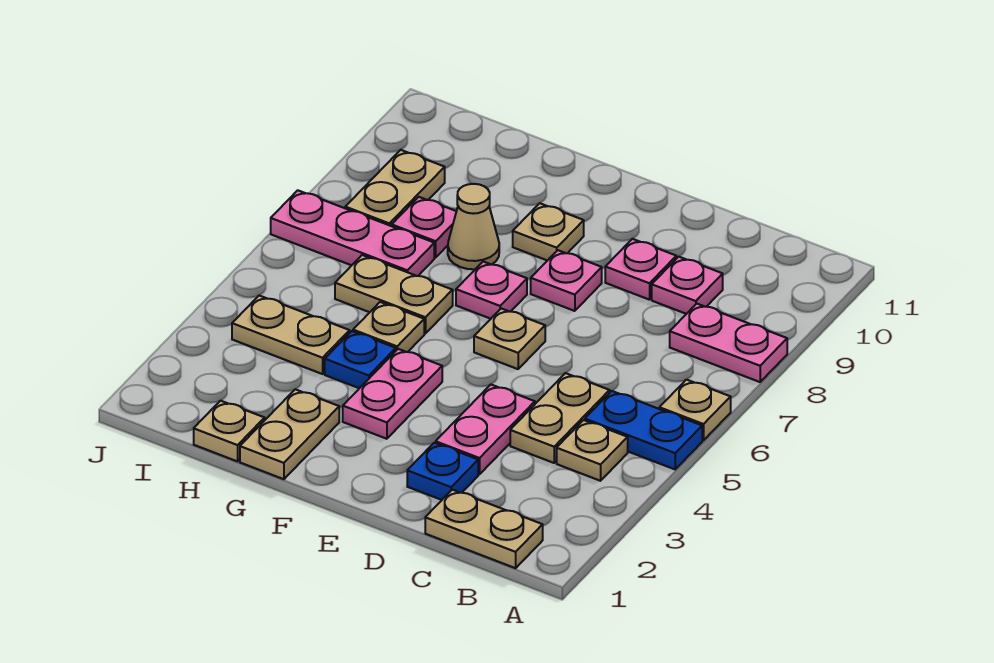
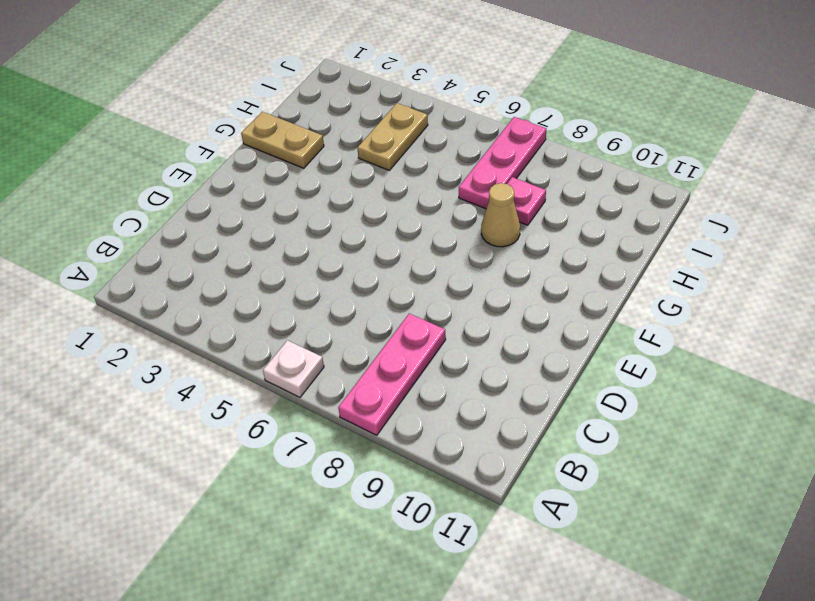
white plate A6 level 1 -> tan plate A6 level 1
pink plate A8:C8 level 1 -> pink plate A8:B8 level 1
none -> blue plate A5:B5 level 1
none -> tan plate B1:C1 level 1
none -> tan plate B4 level 1

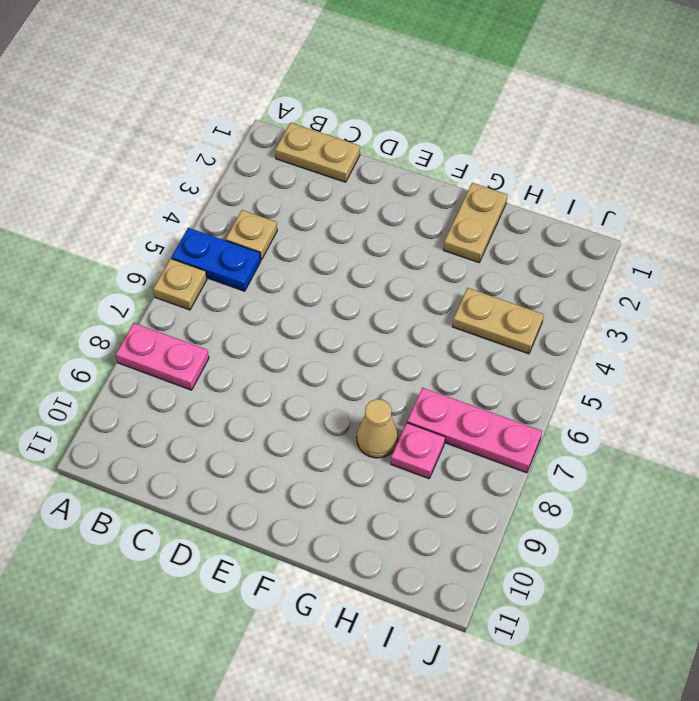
none -> tan plate C4:C5 level 1
none -> pink plate C9 level 1
none -> blue plate D2 level 1

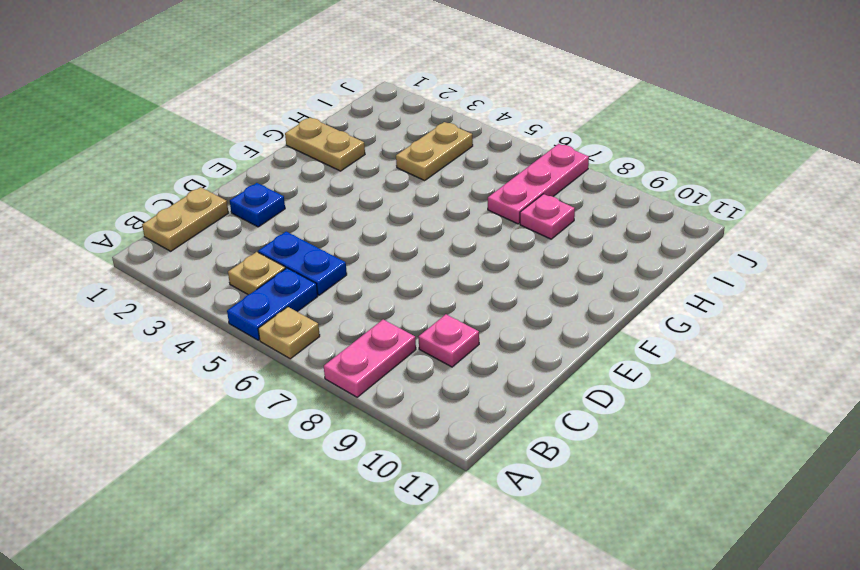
blue plate C4:C5 level 1 -> tan plate C4:C5 level 1
none -> pink plate D3:D4 level 1
none -> pink plate D9 level 1
none -> tan plate E6 level 1

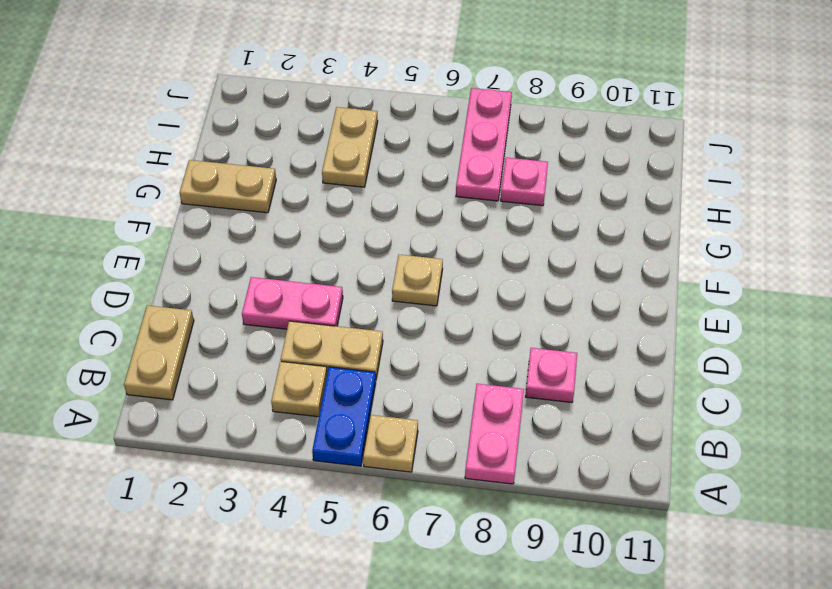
none -> blue plate D2 level 1
none -> pink plate D9 level 1
none -> pink plate E8 level 1

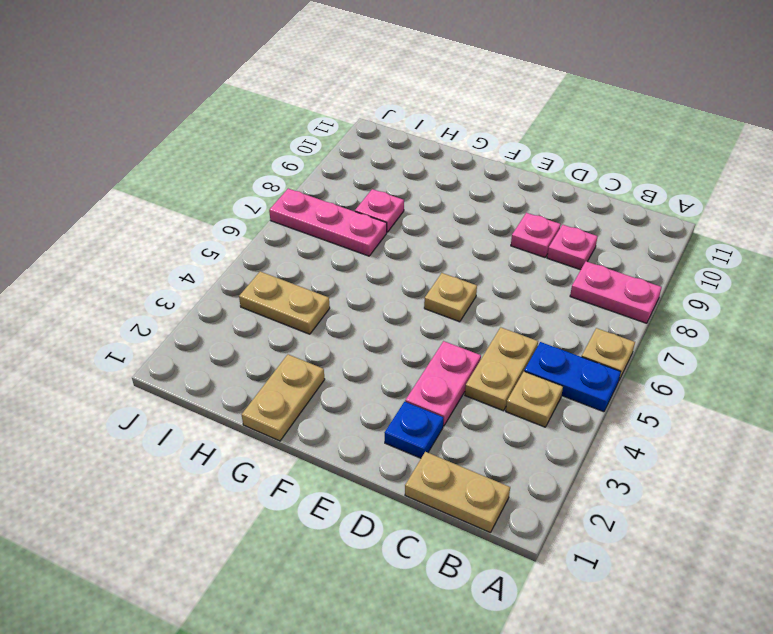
none -> pink plate E8 level 1
none -> pink plate F3:F4 level 1
none -> pink plate F7 level 1

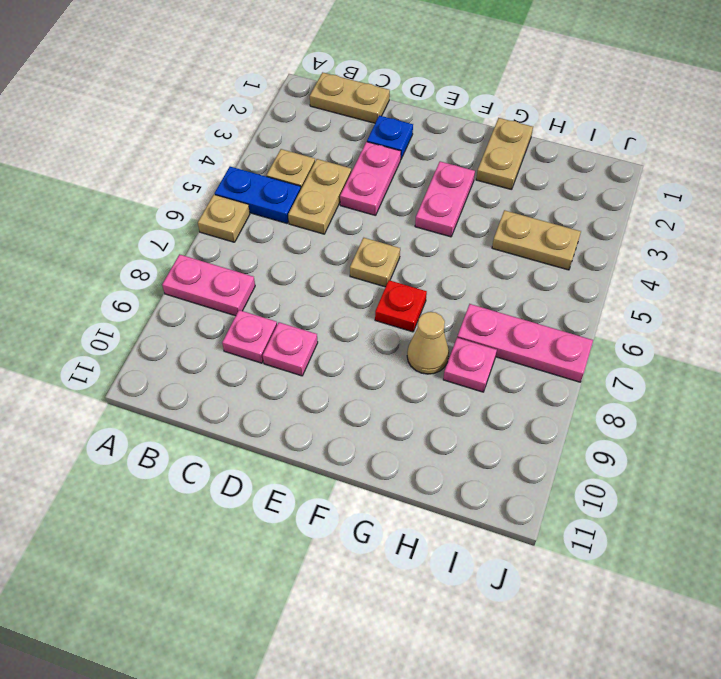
red plate F7 level 1 -> pink plate F7 level 1
none -> pink plate E8 level 1
none -> tan plate F9 level 1
none -> blue plate G4 level 1

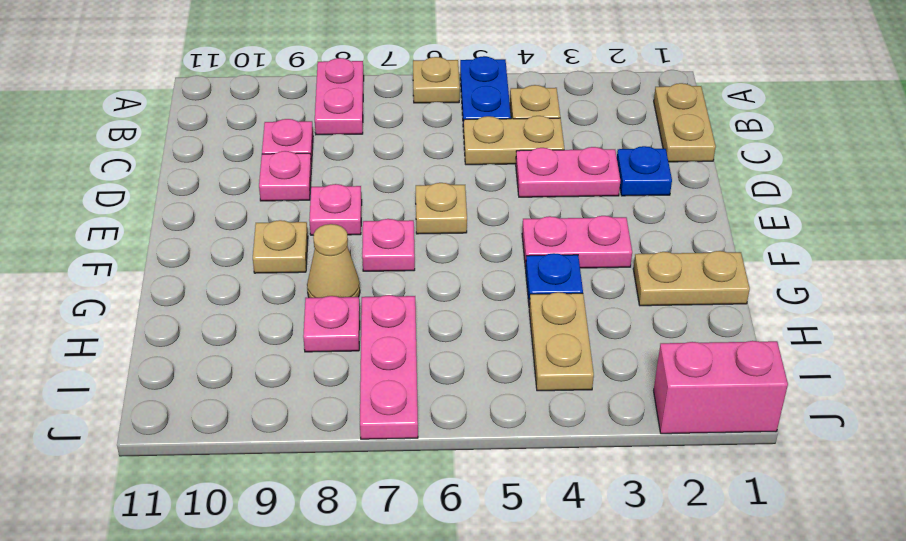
pink brick J1:J2 level 1 -> none
none -> tan plate G5 level 1
none -> tan plate G6:H6 level 1
none -> tan plate H1 level 1

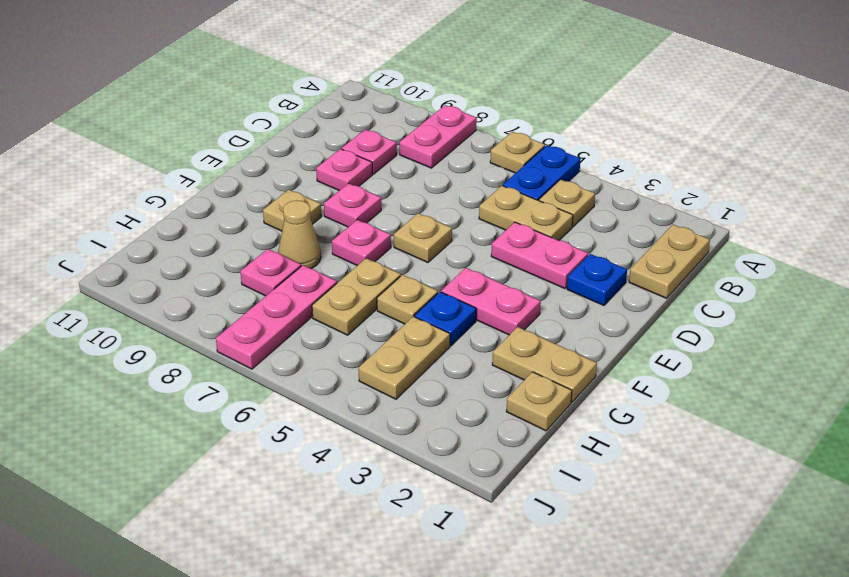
none -> tan plate I8:I9 level 1

